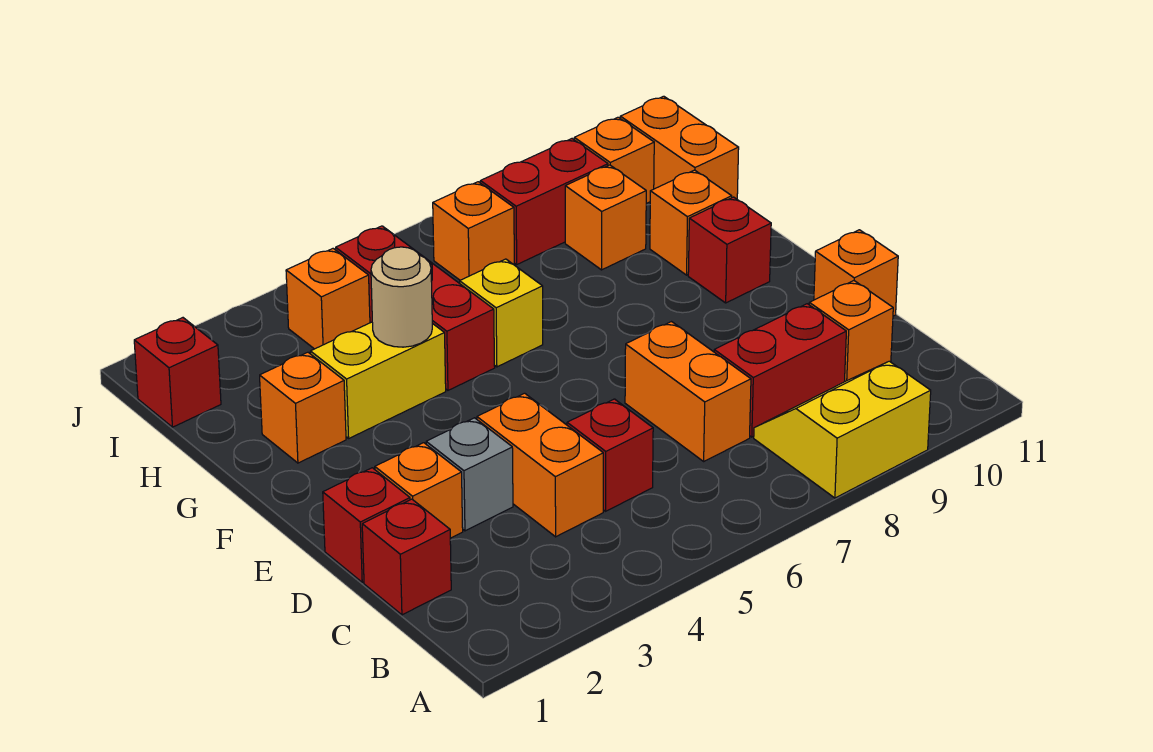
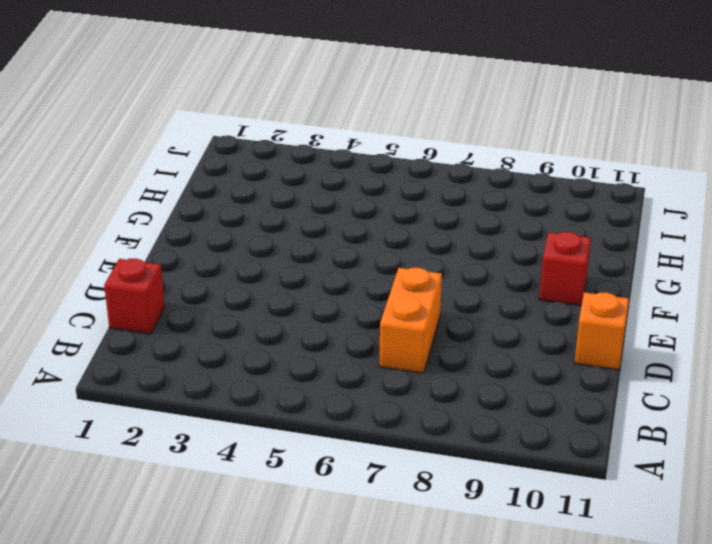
none -> yellow slope A8:B9 level 1 top A
none -> orange brick C4:D4 level 1
none -> red brick C5 level 1

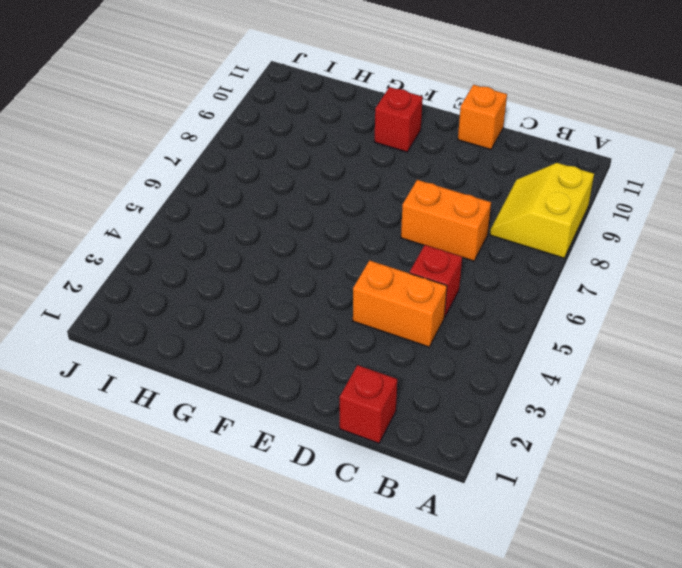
none -> red brick C8:C9 level 1
none -> orange brick C10 level 1
none -> red brick D1 level 1

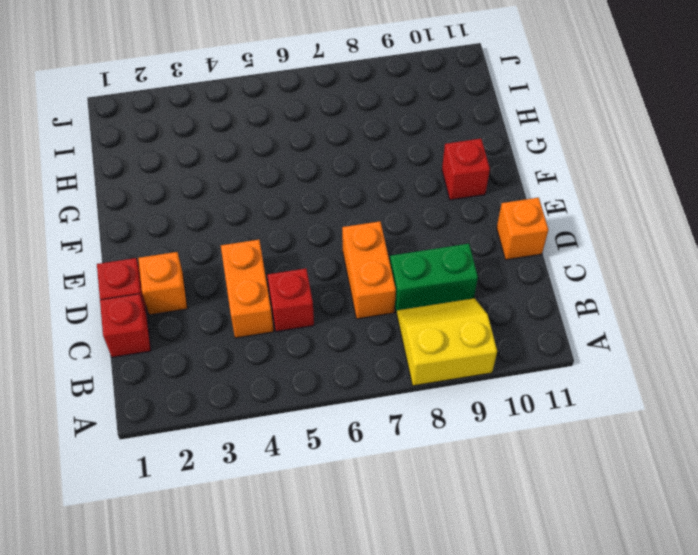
green brick C8:C9 level 1 -> red brick C8:C9 level 1
none -> orange brick C10 level 1
none -> grey brick D3 level 1
none -> orange brick G2 level 1

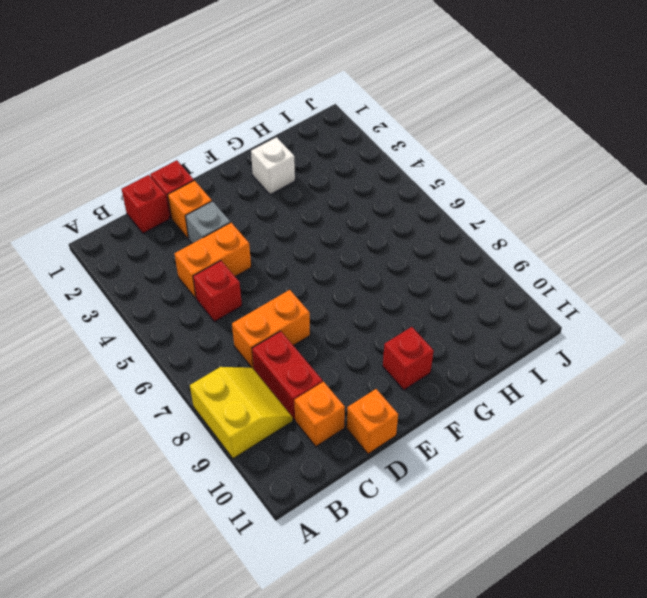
white brick G2 level 1 -> orange brick G2 level 1
none -> yellow brick G3:G4 level 1
none -> red brick G5:I5 level 1
none -> yellow brick G6 level 1

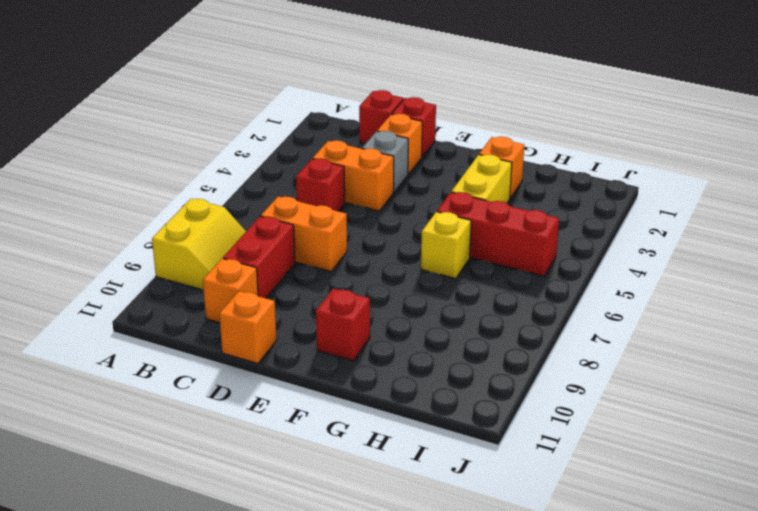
none -> orange brick G10 level 1
none -> orange brick H9 level 1
none -> orange brick H11:I11 level 1

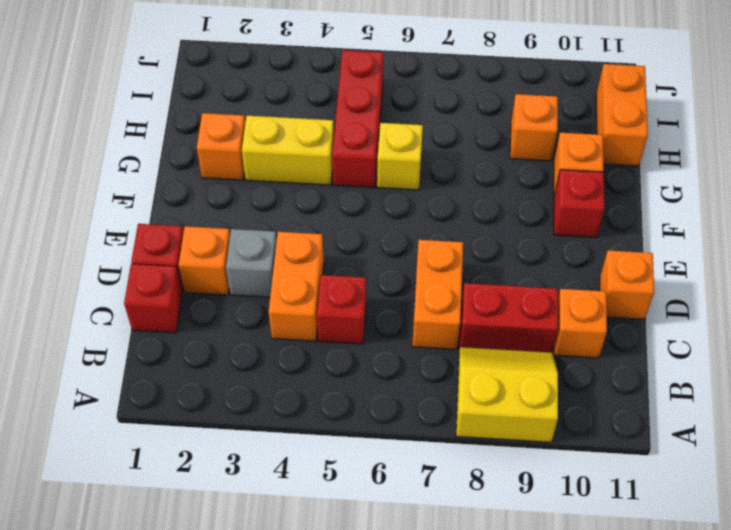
none -> red brick I1 level 1
none -> orange brick I4 level 1
none -> orange brick I7 level 1

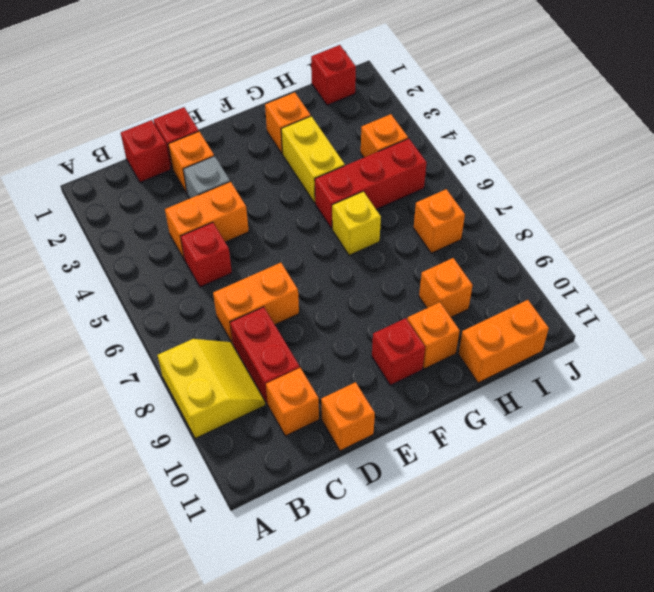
none -> red brick I8:I9 level 1
none -> orange brick I10 level 1
none -> tan round brick G4 level 2

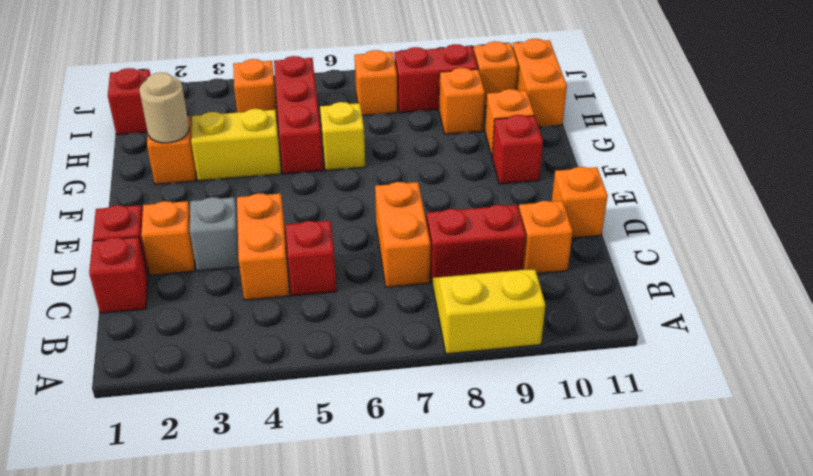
tan round brick G2 level 2 -> tan round brick G4 level 2

